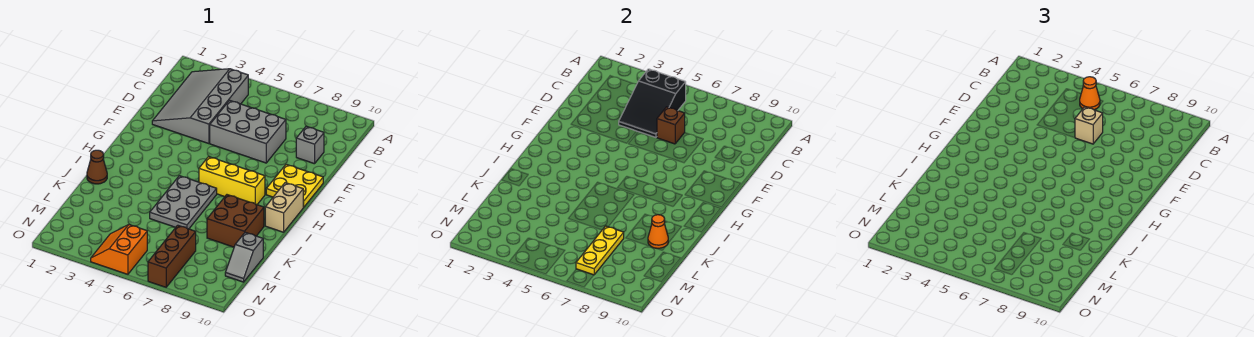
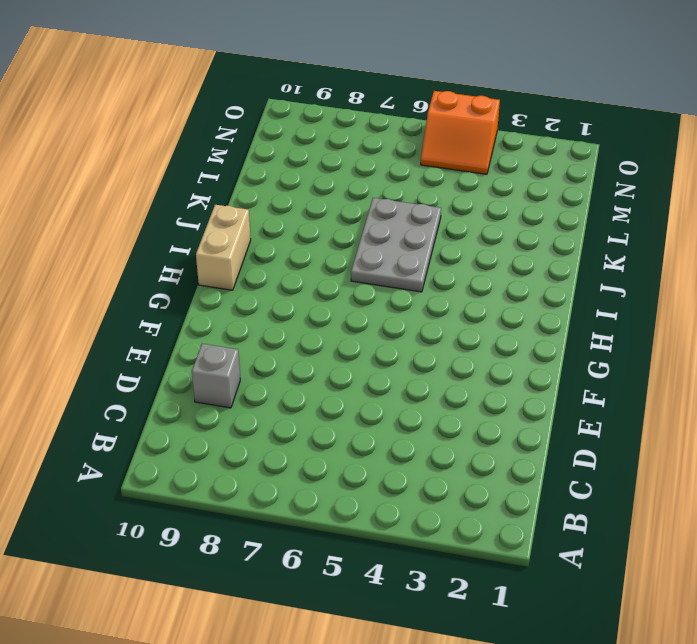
orange slope N4:O5 level 1 top O -> orange slope N4:O5 level 1 top 5
none -> grey slope B2:E4 level 1 top 4
none -> grey brick D5:E7 level 1
none -> yellow plate F9:G10 level 1

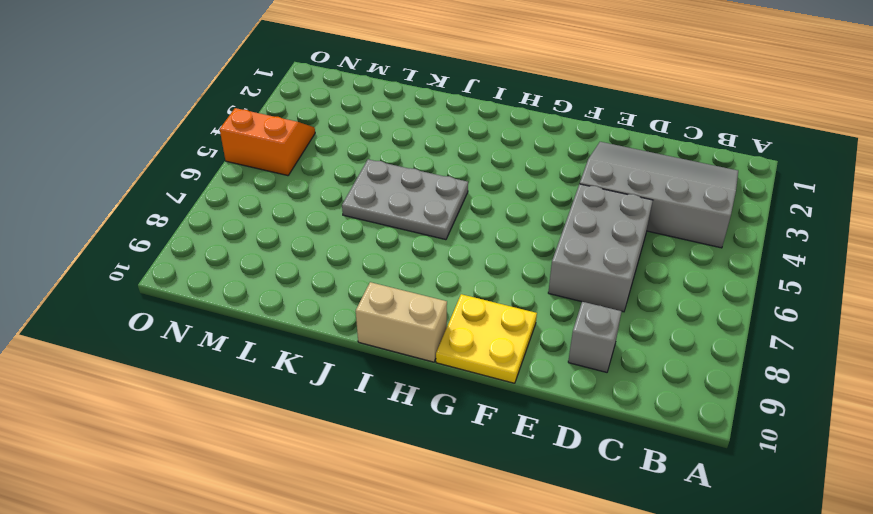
none -> yellow brick H6:H8 level 1
none -> brown cone J1 level 1
none -> brown brick J8:K9 level 1

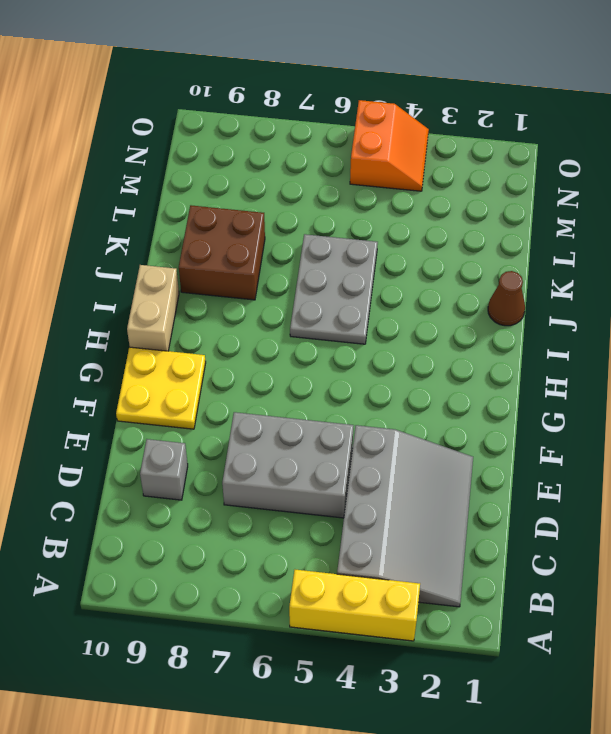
yellow brick A3:A5 level 1 -> yellow brick H6:H8 level 1
none -> grey slope L10:M10 level 1 top L
none -> brown brick M7:O7 level 1
none -> black slope B4:D5 level 2 top B

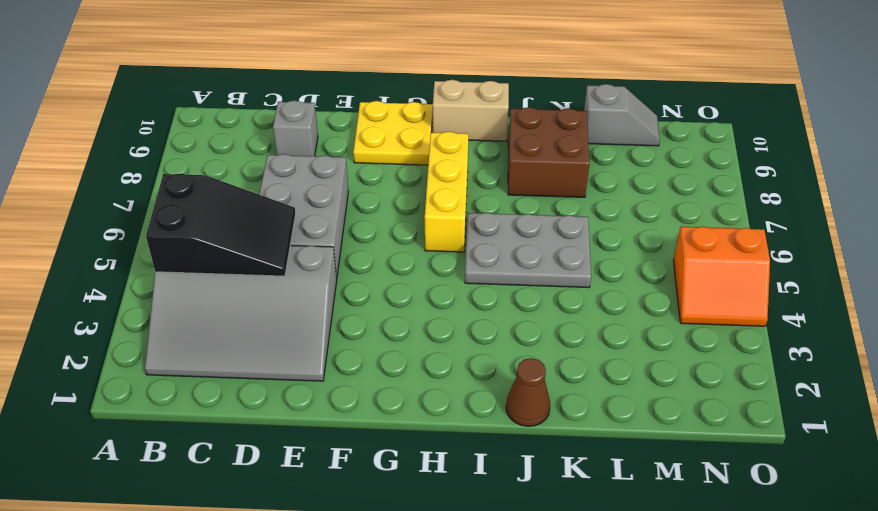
none -> brown brick M7:O7 level 1
none -> brown brick D6 level 2
none -> orange cone K9 level 2

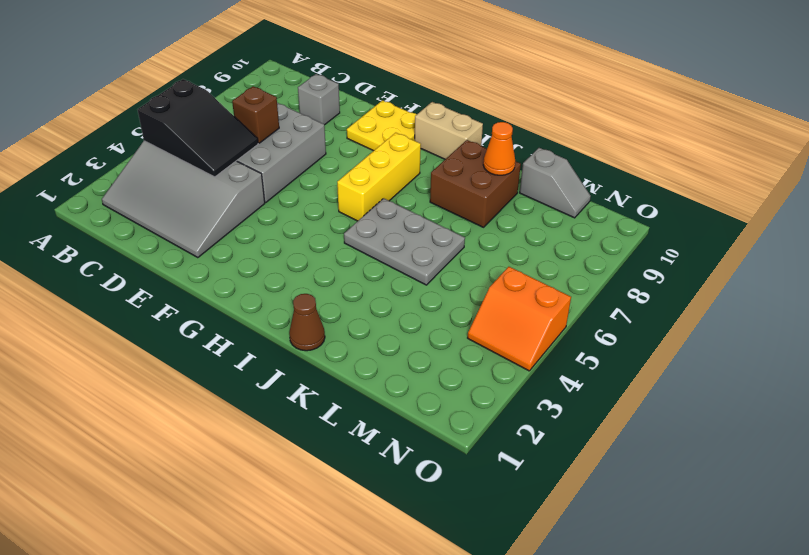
none -> brown brick M7:O7 level 1
none -> yellow plate L7:N7 level 2
none -> orange cone B5 level 3

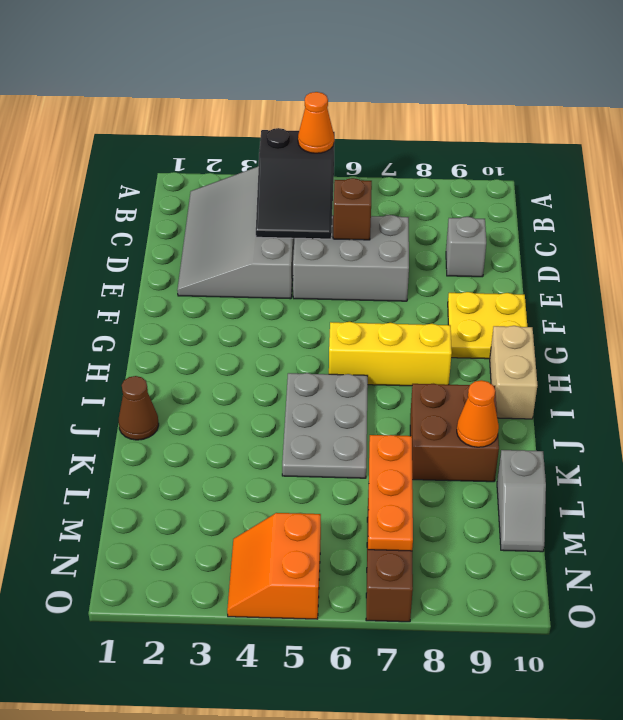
orange plate L7:N7 level 2 -> yellow plate L7:N7 level 2
none -> tan brick D6 level 3

